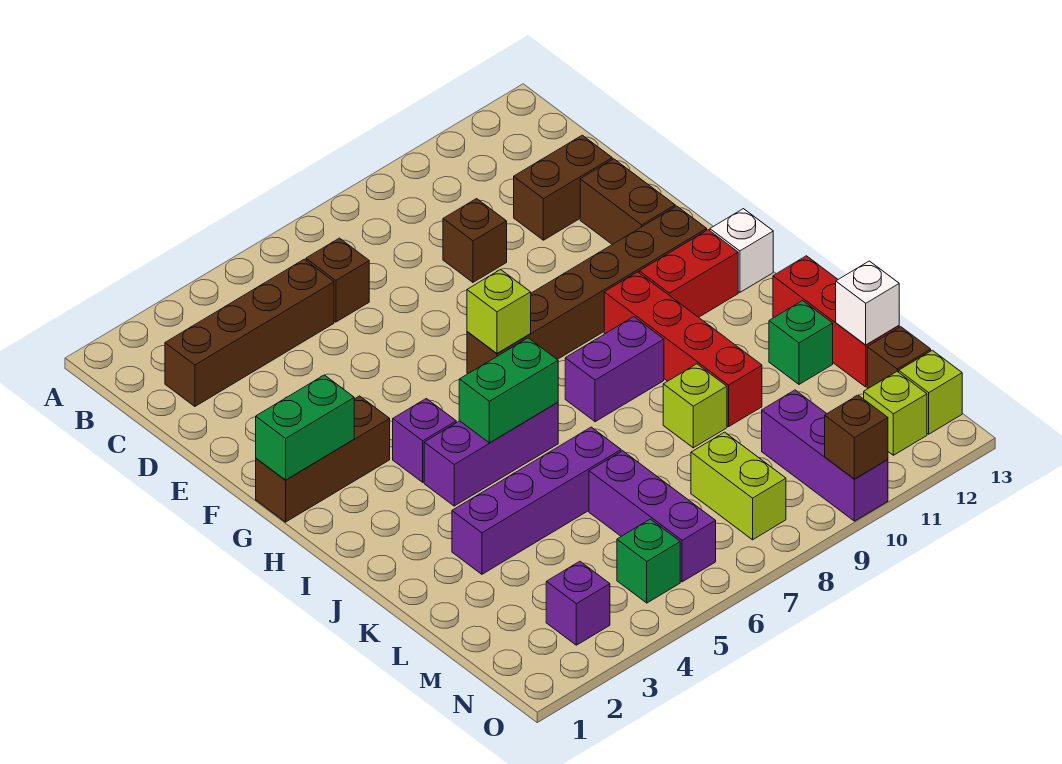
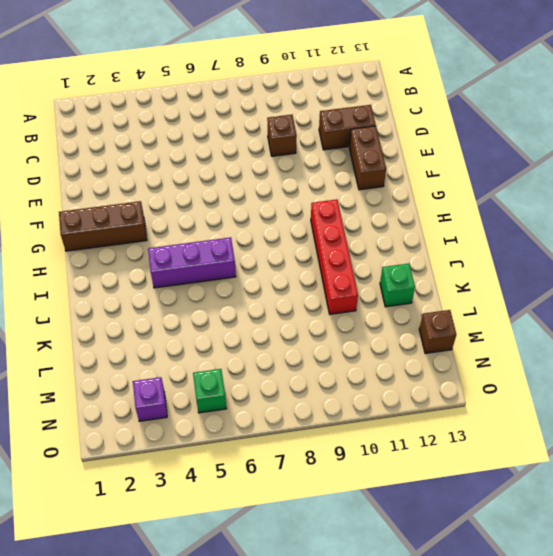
none -> brown brick C2:C5 level 1
none -> brown brick C6 level 1
none -> brown brick G7:G12 level 1
none -> purple brick H4 level 1

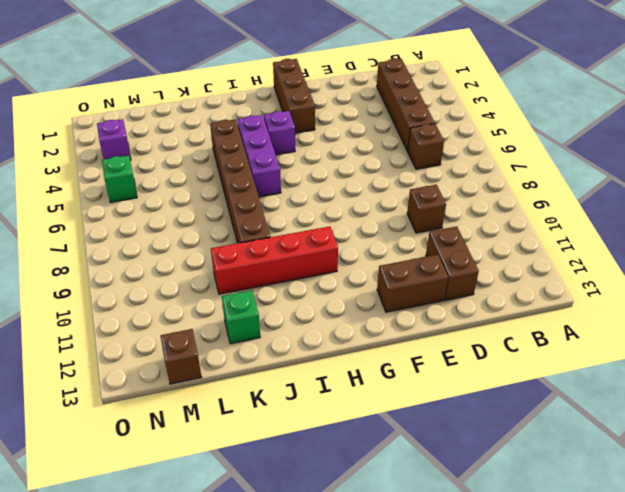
brown brick J4:J9 level 1 -> brown brick G7:G12 level 1
none -> red brick H11:H12 level 1
none -> white brick H13 level 1
none -> purple brick I8:I9 level 1
none -> red brick J13:L13 level 1

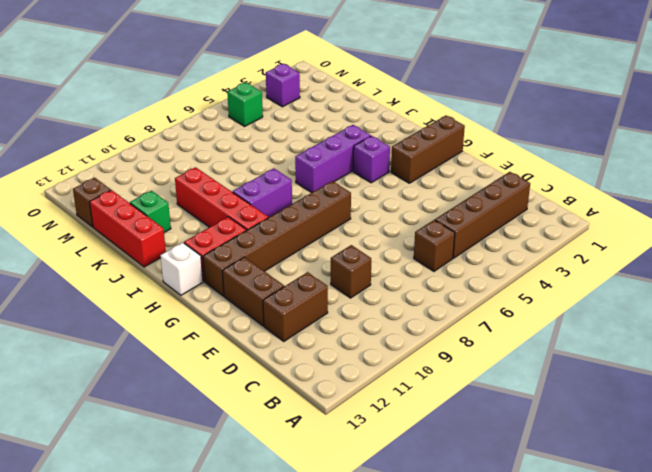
none -> purple brick K3:K6 level 1
none -> lime brick K9 level 1
none -> purple brick L6:N6 level 1
none -> lime brick M8:N8 level 1

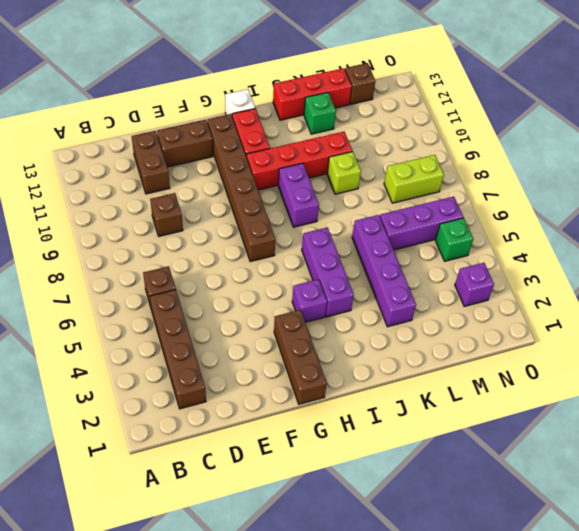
none -> purple brick M10:O10 level 1
none -> lime brick N12 level 1
none -> lime brick N13 level 1
none -> green brick G1:G2 level 2

